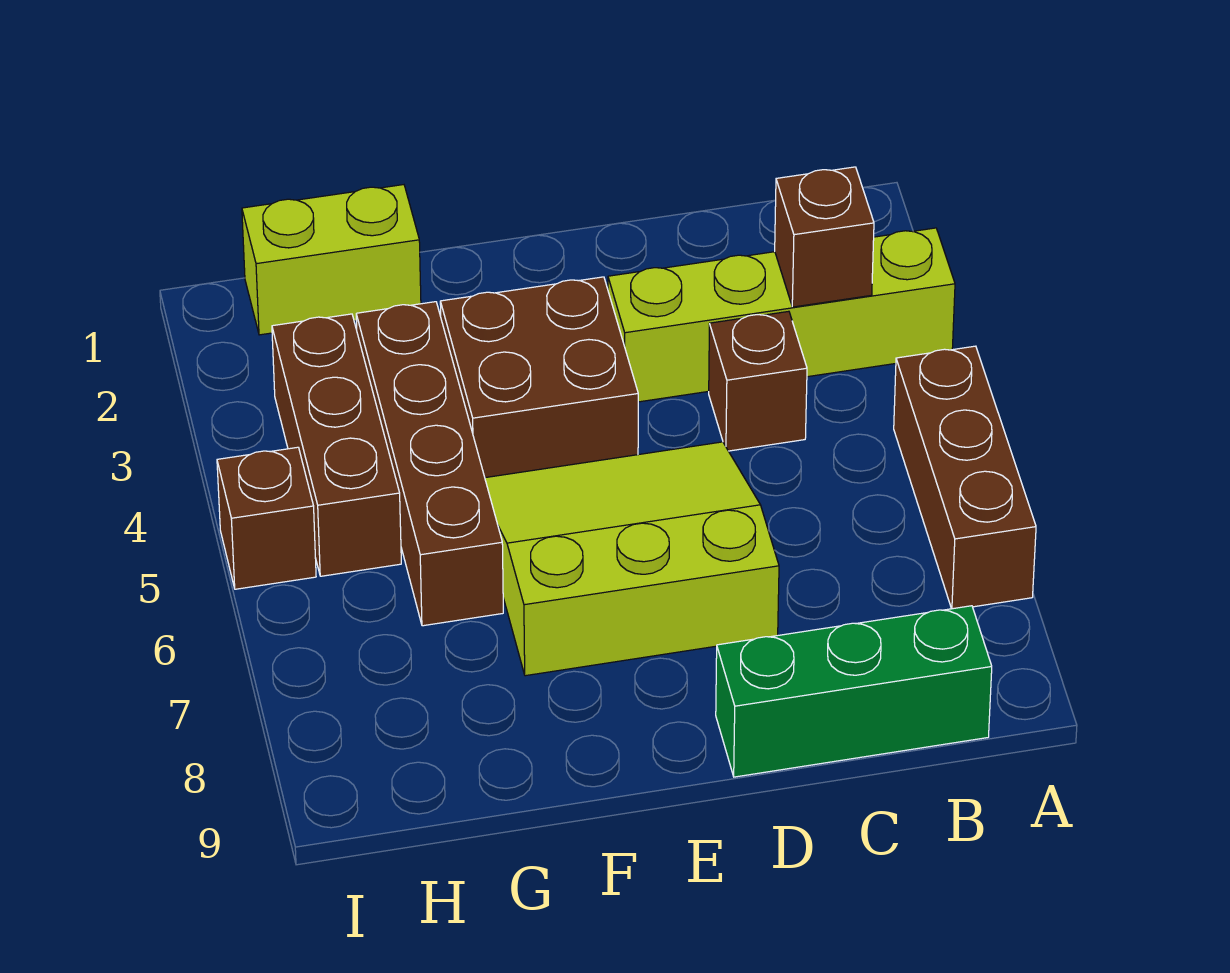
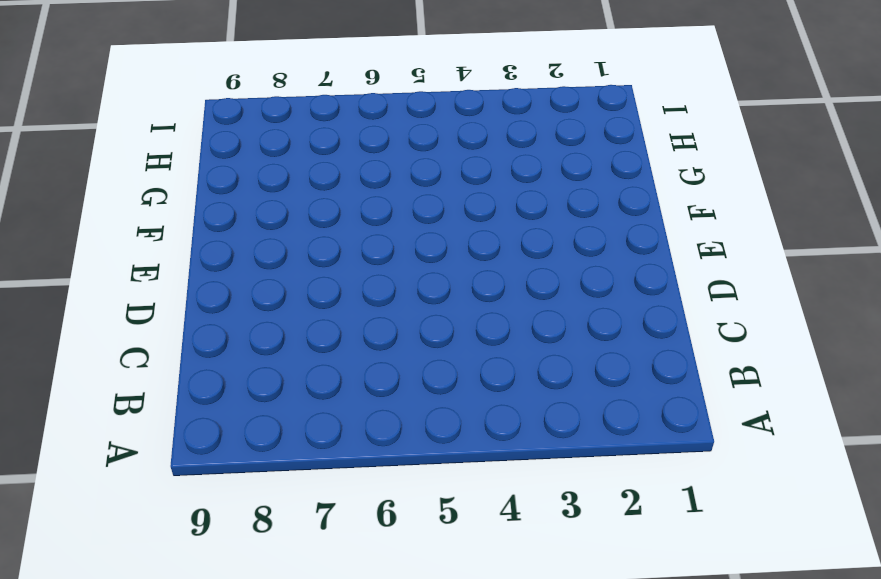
none -> lime brick A3:D3 level 1
none -> brown brick A5:A7 level 1

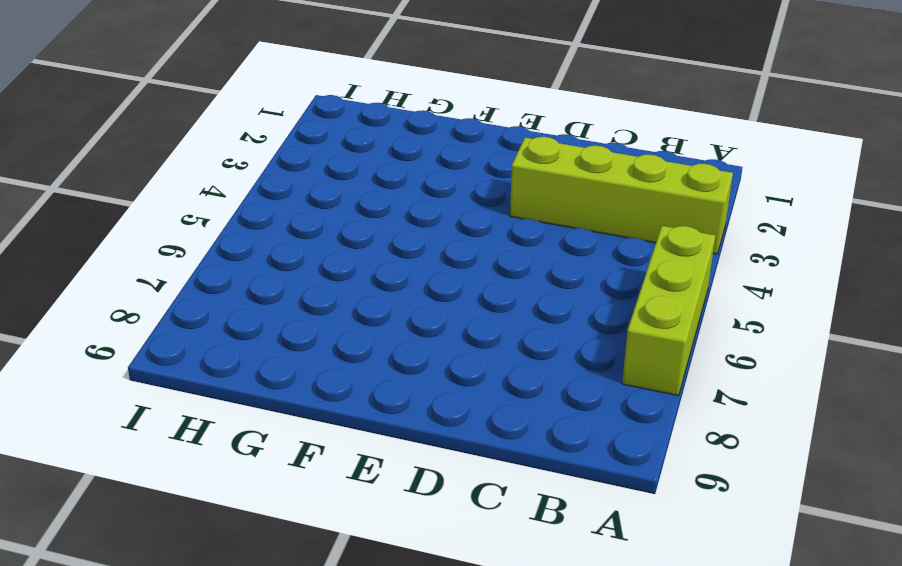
lime brick A5:A7 level 1 -> brown brick A5:A7 level 1
none -> green brick B9:D9 level 1
none -> brown brick C4 level 1

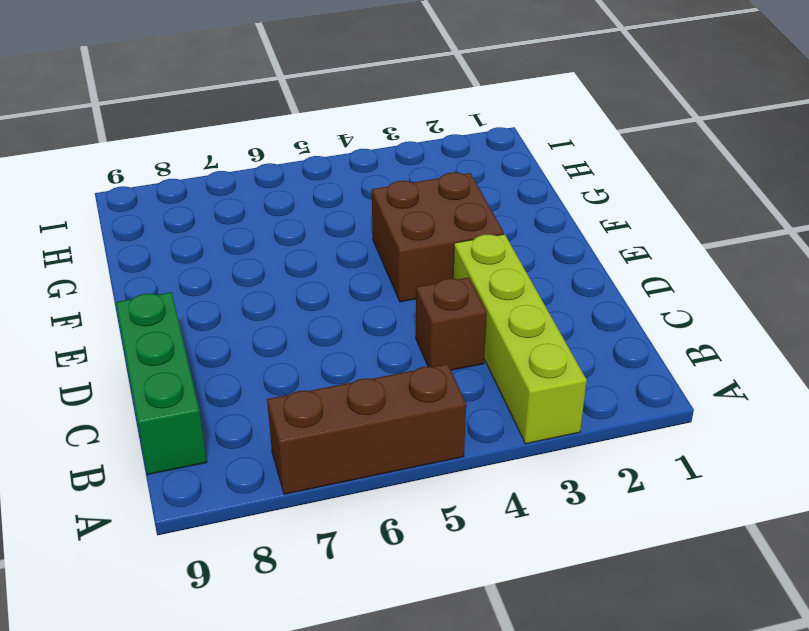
none -> lime slope D5:F7 level 1 top 7
none -> lime brick G1:H1 level 1

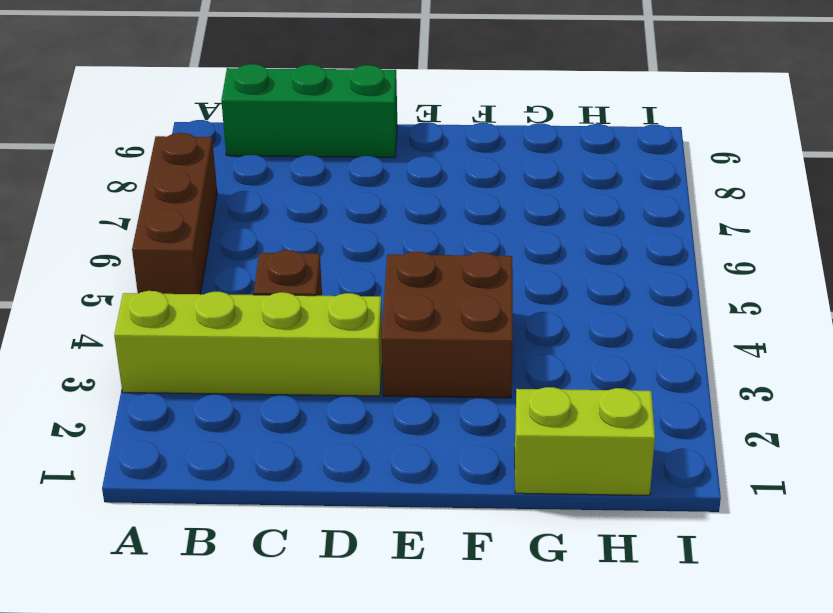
none -> lime slope D5:F7 level 1 top 7
none -> brown brick G3:G6 level 1

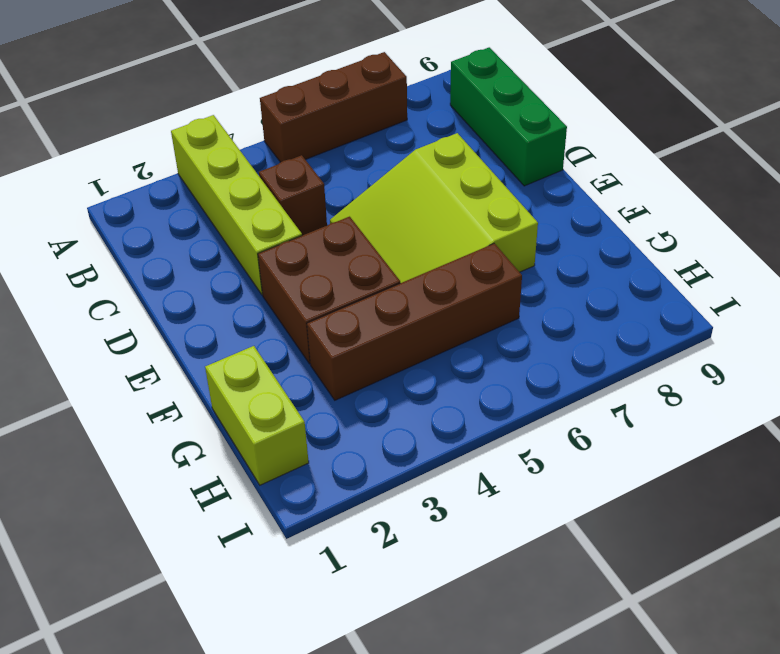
none -> brown brick H3:H5 level 1
none -> brown brick I5 level 1

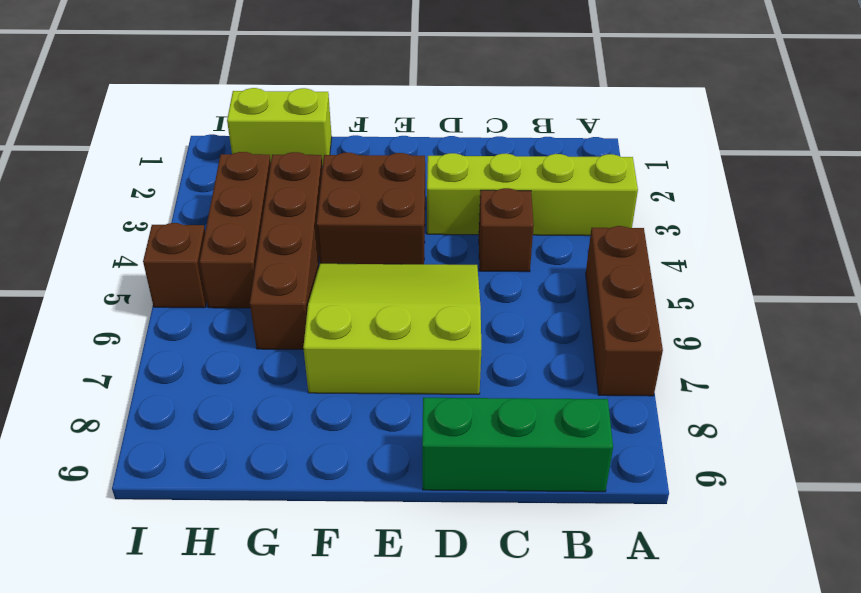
none -> brown brick B3 level 2

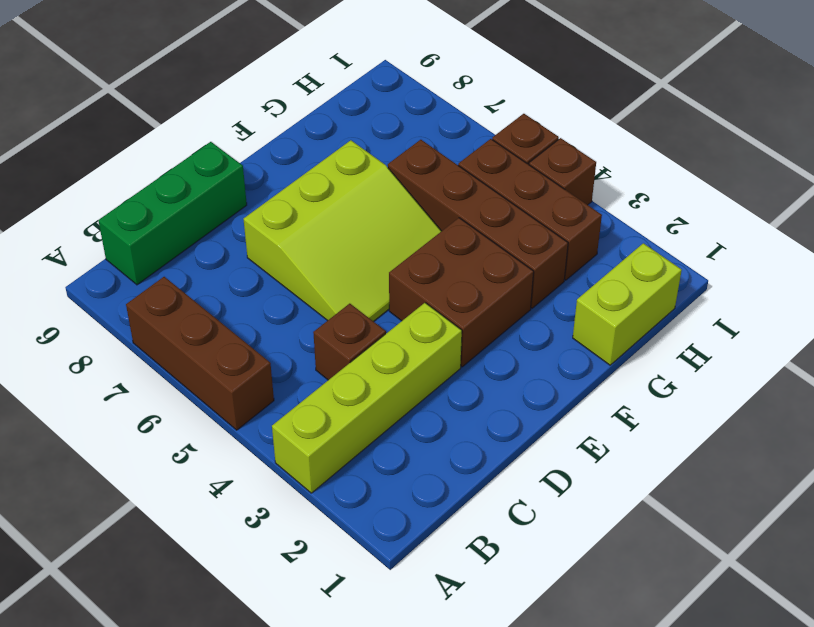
brown brick I4 level 1 -> brown brick B3 level 2

